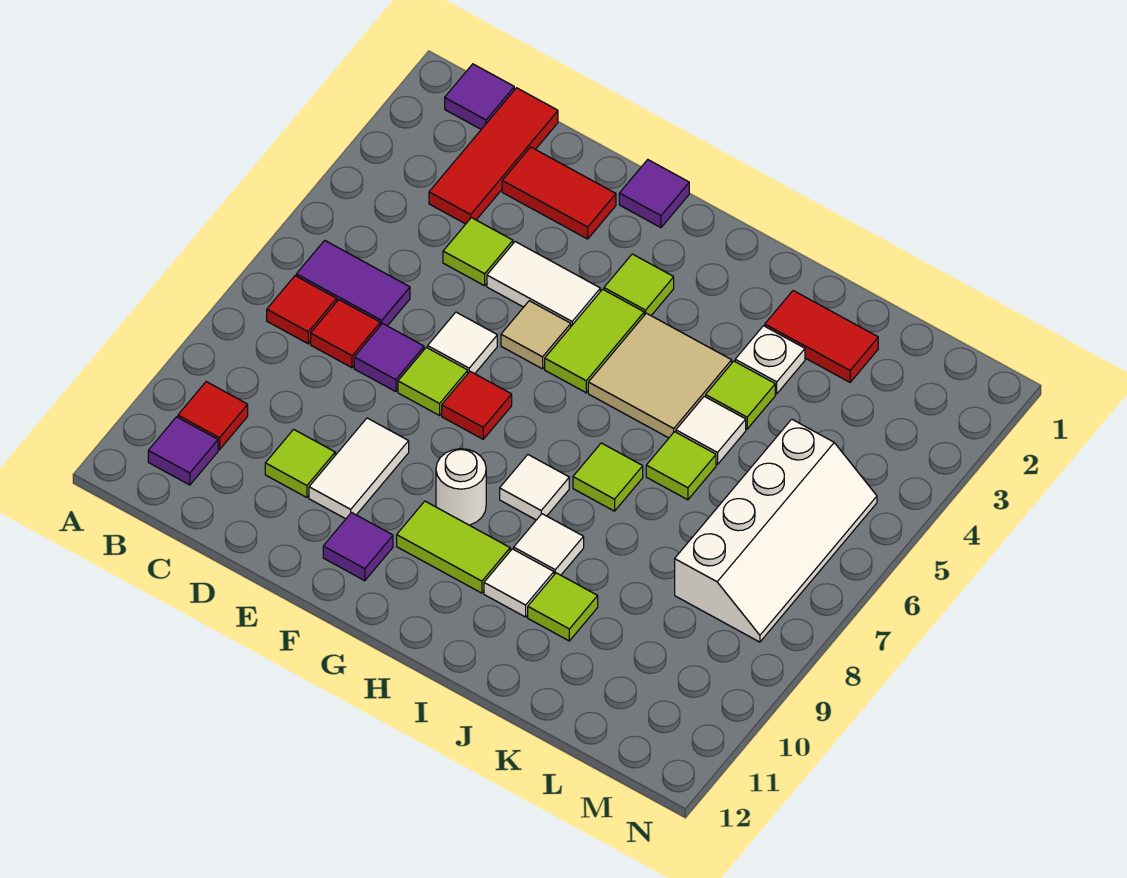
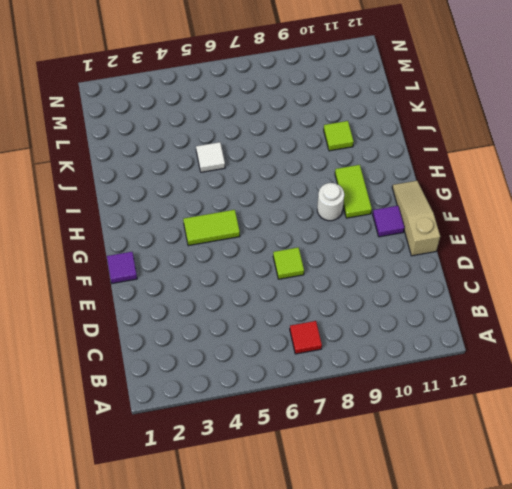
tan slope E12:G12 level 1 top E -> none
none -> purple tile B1 level 1
none -> purple tile B6:C6 level 1
none -> red tile B10 level 1
none -> purple tile B11 level 1

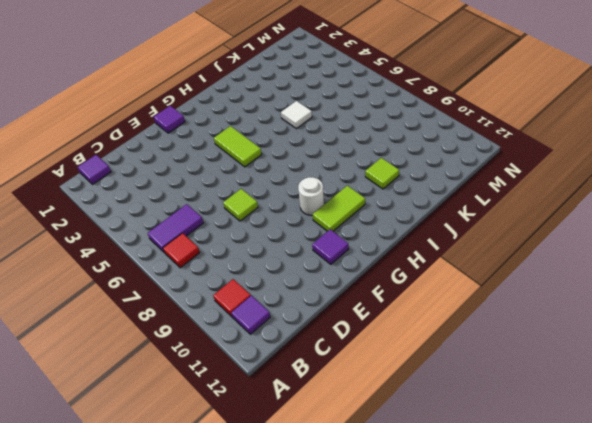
none -> red tile C1:C3 level 1
none -> red tile C7 level 1
none -> red tile D2:E2 level 1
none -> lime tile D4 level 1

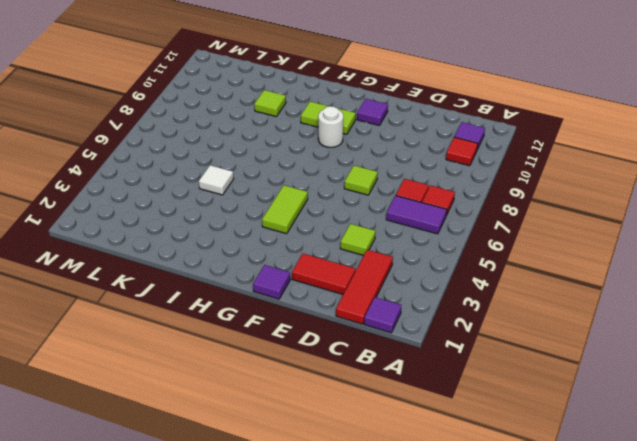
none -> purple tile D7 level 1
none -> lime tile D10 level 1
none -> white tile E4:F4 level 1
none -> white tile E6 level 1

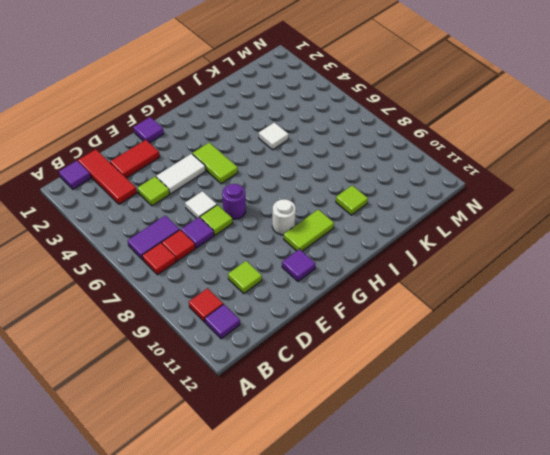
purple round brick F7 level 1 -> red tile F7 level 1
none -> white tile E9:E10 level 1
none -> tan tile F5 level 1
none -> lime tile G3 level 1
none -> tan tile H4:I5 level 1

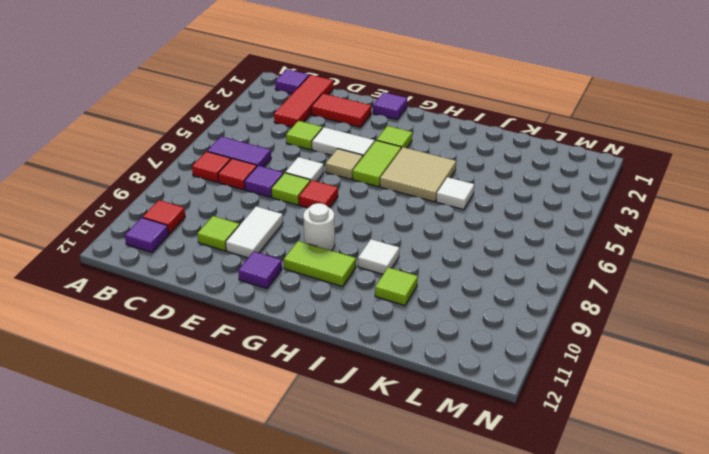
none -> white tile H8 level 1
none -> lime tile I7 level 1
none -> white tile I10 level 1
none -> red tile J2:K2 level 1

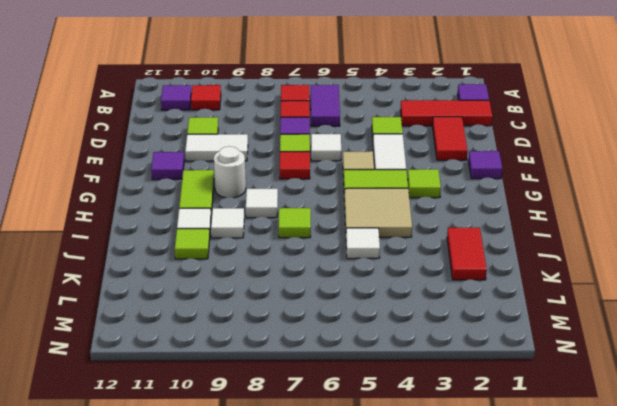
none -> white plate J3 level 1
none -> lime tile J4 level 1
none -> lime tile J6 level 1
none -> white slope L5:M8 level 1 top L

